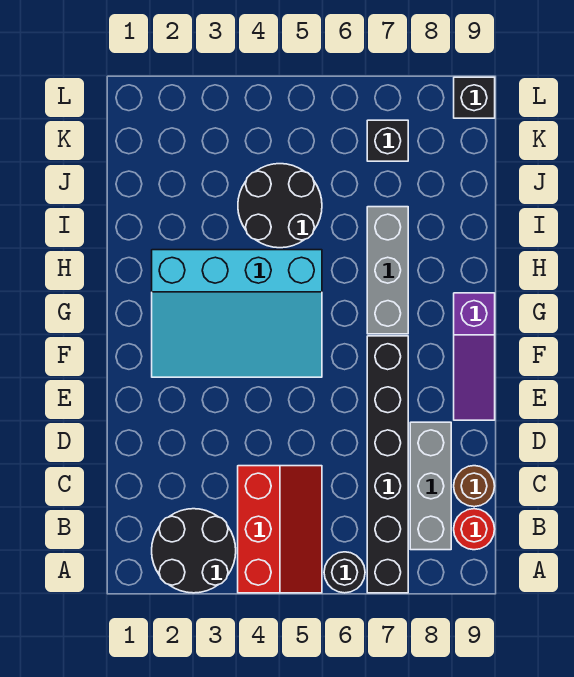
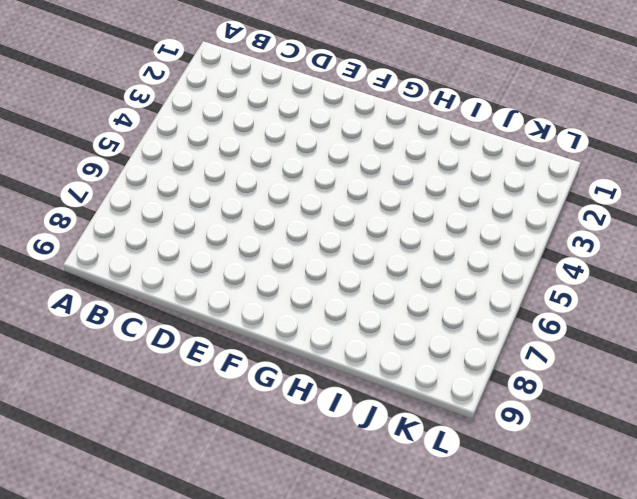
none -> black round brick A2:B3 level 1
none -> red slope A4:C5 level 1 top 4
none -> black round brick A6 level 1

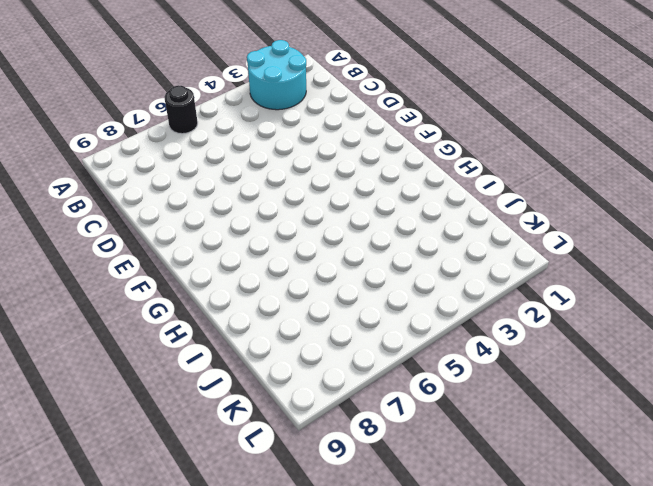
cyan round brick A2:B3 level 1 -> black round brick A2:B3 level 1
none -> red slope A4:C5 level 1 top 4
none -> black brick A7:F7 level 1
none -> grey brick B8:D8 level 1

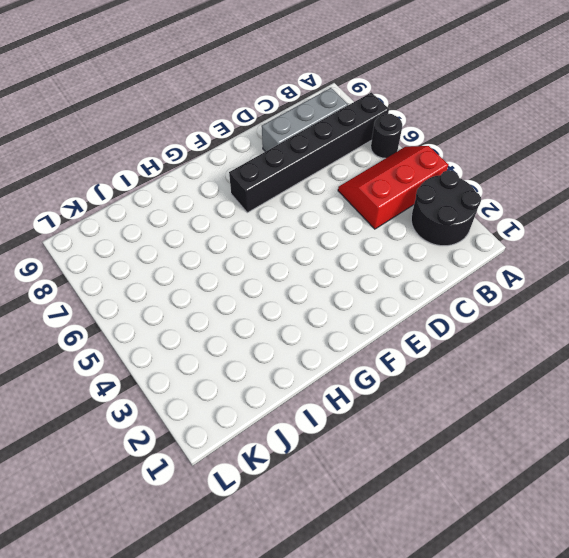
none -> red round brick B9 level 1
none -> brown round brick C9 level 1
none -> purple slope E9:G9 level 1 top G

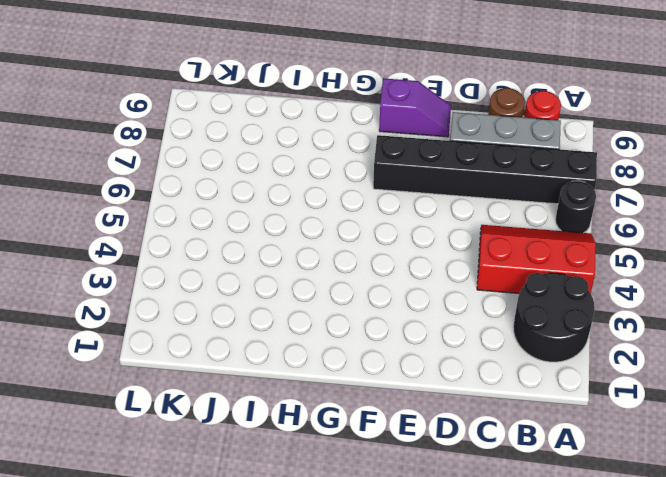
purple slope E9:F9 level 1 top F -> purple slope E9:G9 level 1 top G
none -> cyan slope F2:H5 level 1 top H
none -> grey brick G7:I7 level 1
none -> black round brick I4:J5 level 1

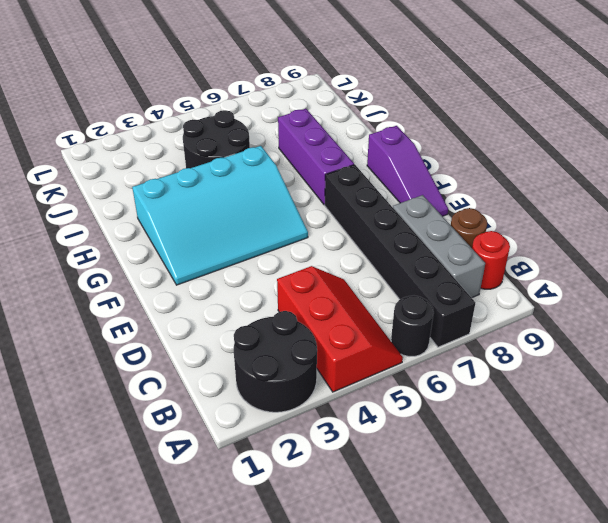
purple brick G7:I7 level 1 -> grey brick G7:I7 level 1
none -> black brick K7 level 1
none -> black brick L9 level 1

